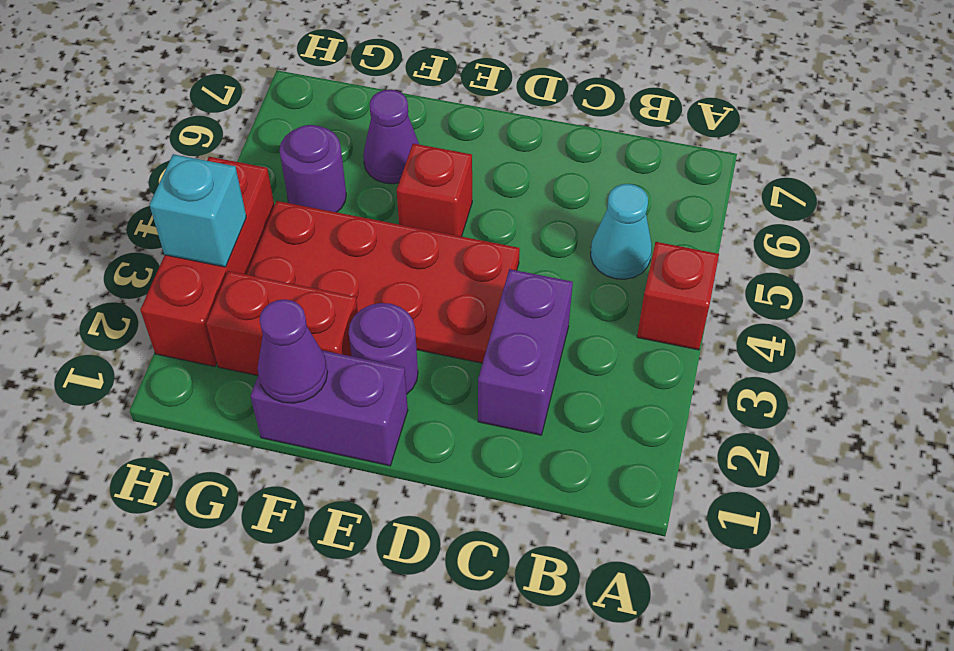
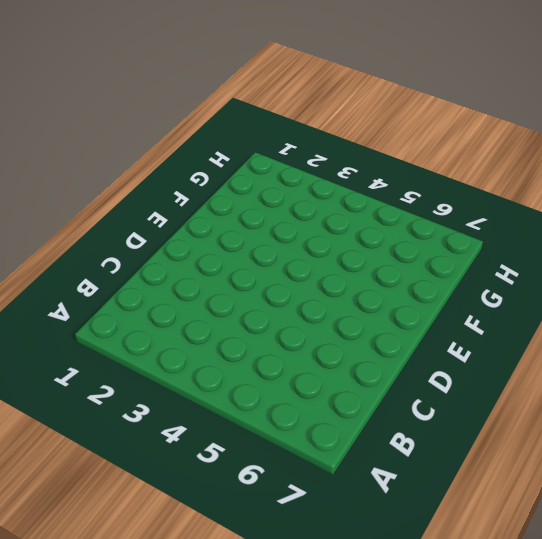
none -> red brick A4 level 1
none -> cyan cone B5 level 1
none -> purple brick C2:C3 level 1

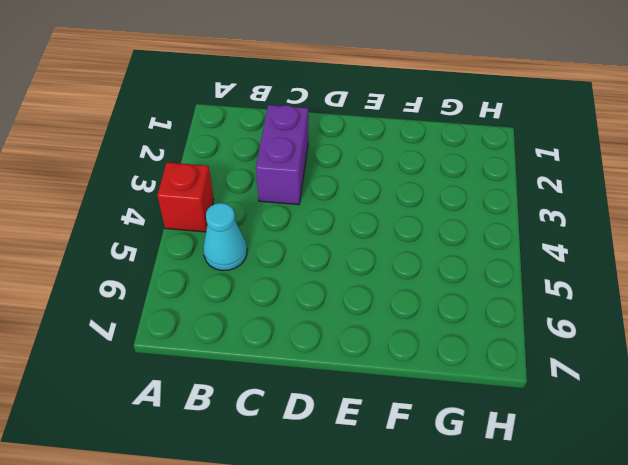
none -> red plate D3:G4 level 1
none -> purple brick E1:F1 level 1
none -> purple round brick E2 level 1

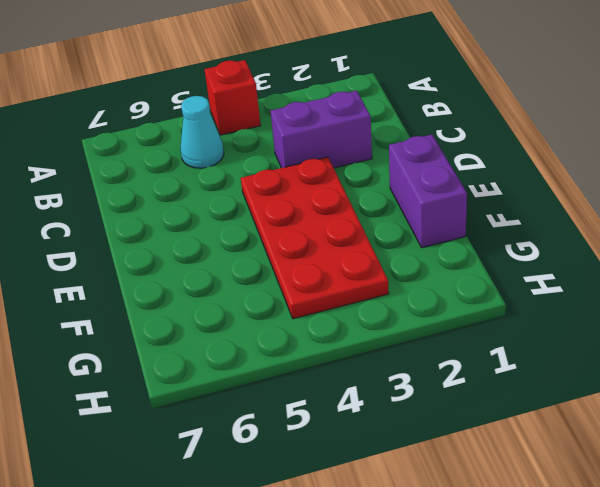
none -> purple round brick E2 level 1
none -> red brick E5 level 1
none -> red brick F2:G2 level 1

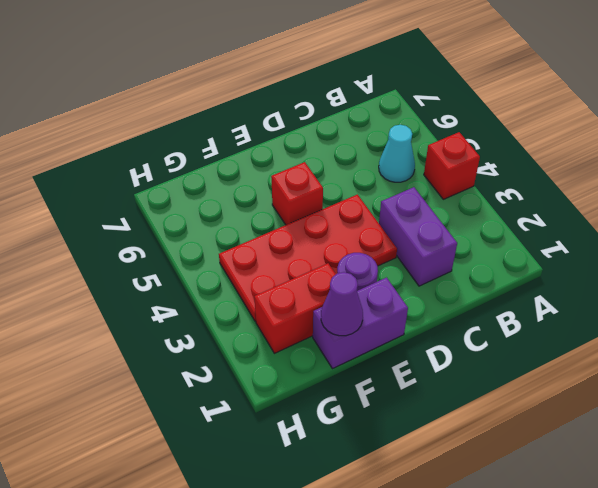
none -> purple cone F6 level 1
none -> purple round brick G5 level 1
none -> red brick H2:H4 level 1

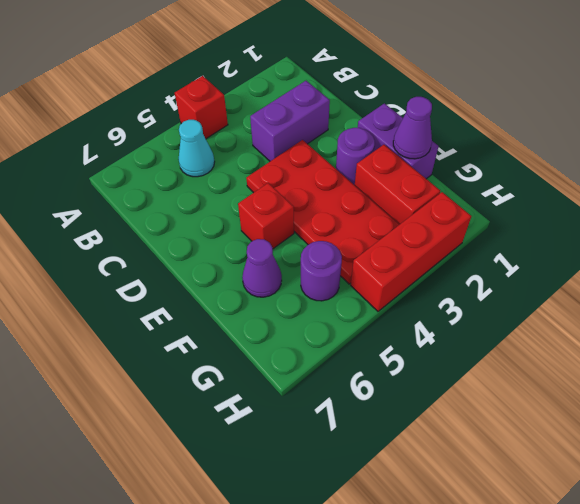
none -> cyan brick H3 level 2

